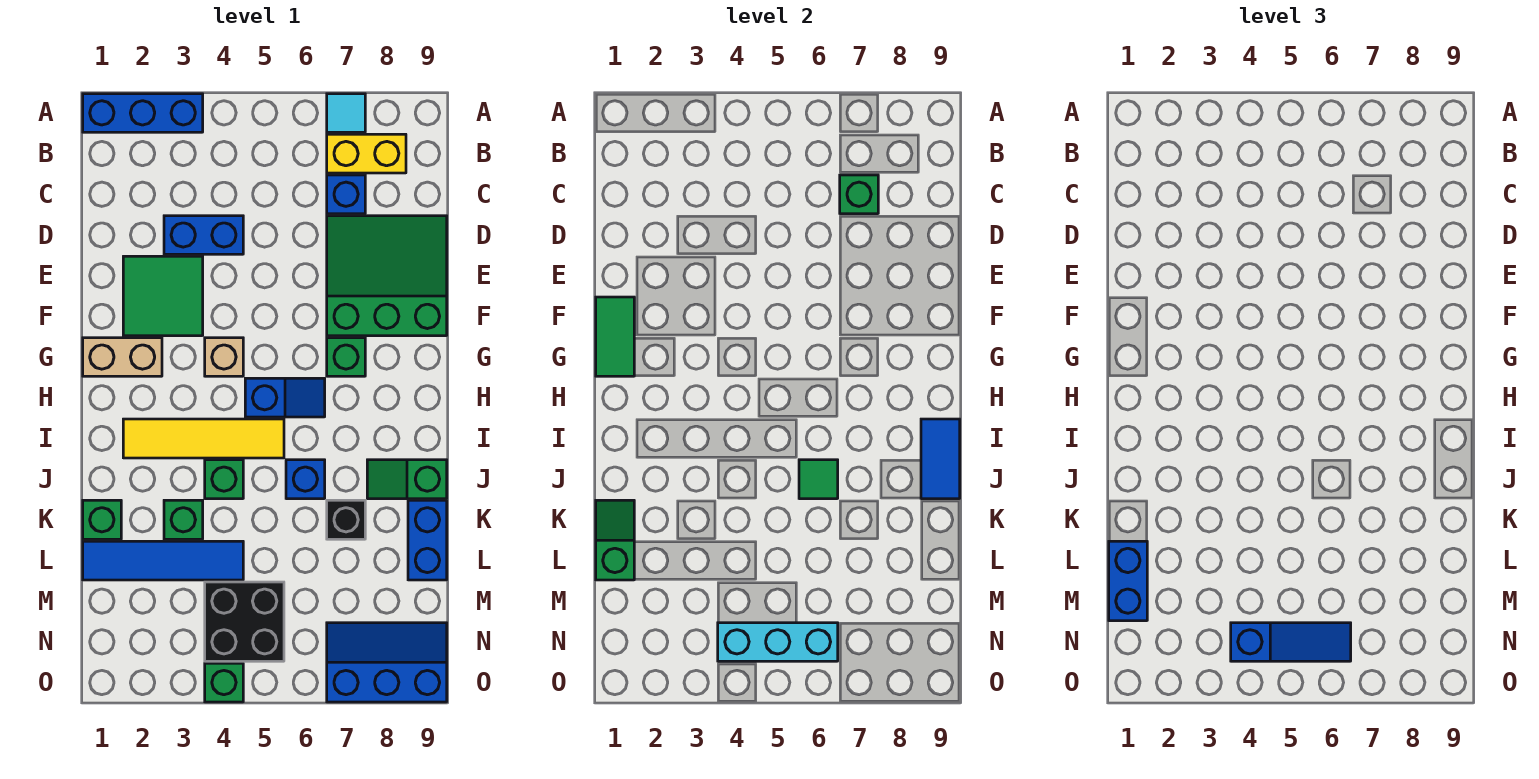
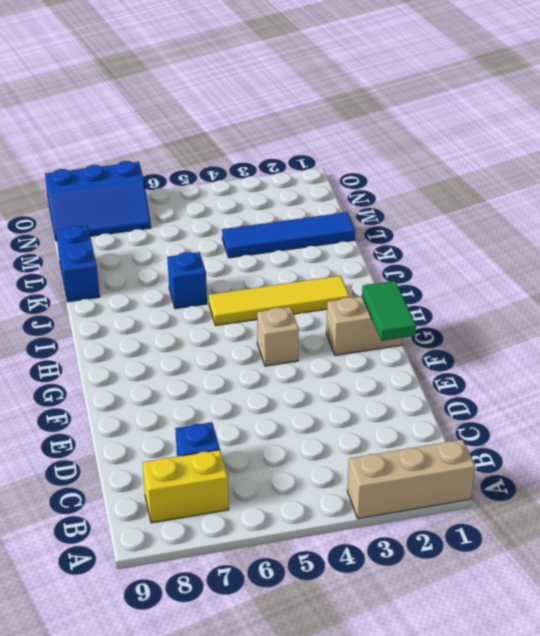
tan brick A1:A3 level 1 -> blue brick A1:A3 level 1
none -> cyan tile A7 level 1
none -> blue brick D3:D4 level 1
none -> green slope D7:F9 level 1 top F
none -> green tile E2:F3 level 1

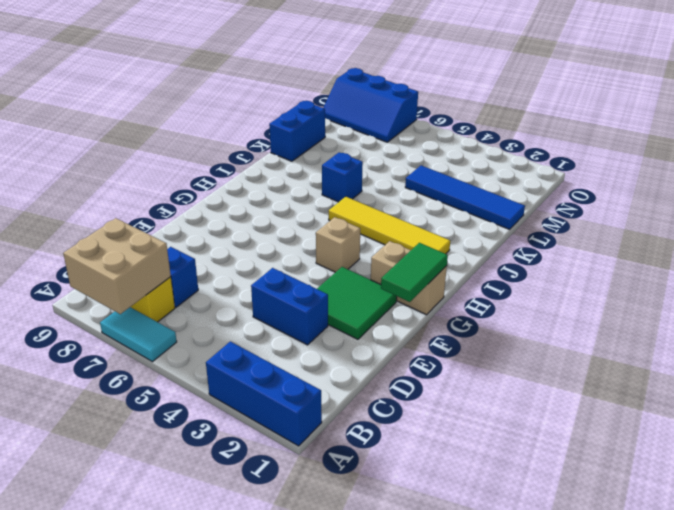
cyan tile A6:A7 level 1 -> cyan tile A7 level 1
tan brick A7:B8 level 2 -> none
none -> green slope D7:F9 level 1 top F
none -> green brick G7 level 1
none -> blue slope H5:H6 level 1 top 5
none -> green brick J4 level 1

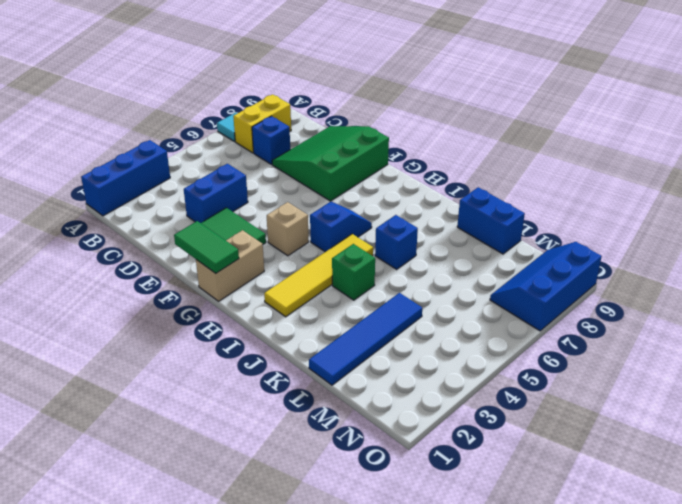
none -> green brick G7 level 1
none -> green slope J8:J9 level 1 top 9
none -> green brick K1 level 1
none -> green brick K3 level 1

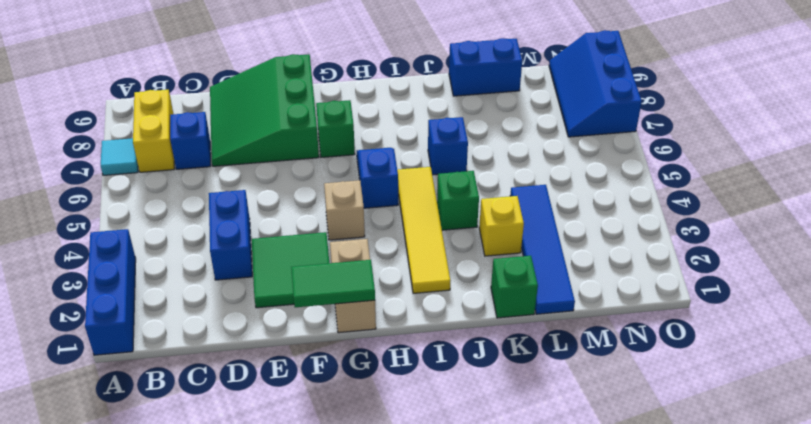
yellow brick K3 level 1 -> green brick K3 level 1
none -> green slope J8:J9 level 1 top 9
none -> black brick K7 level 1
none -> black brick M4:N5 level 1
none -> green brick O4 level 1

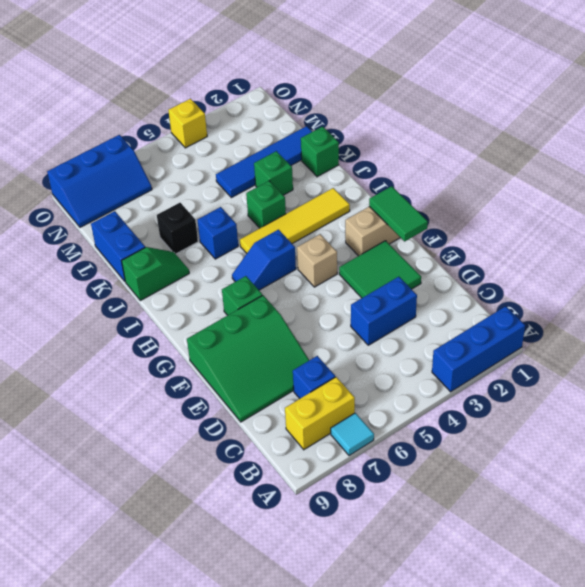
yellow brick O4 level 1 -> green brick O4 level 1
none -> black brick M4:N5 level 1
none -> green brick C7 level 2
none -> blue tile I9:J9 level 2
none -> green tile J6 level 2

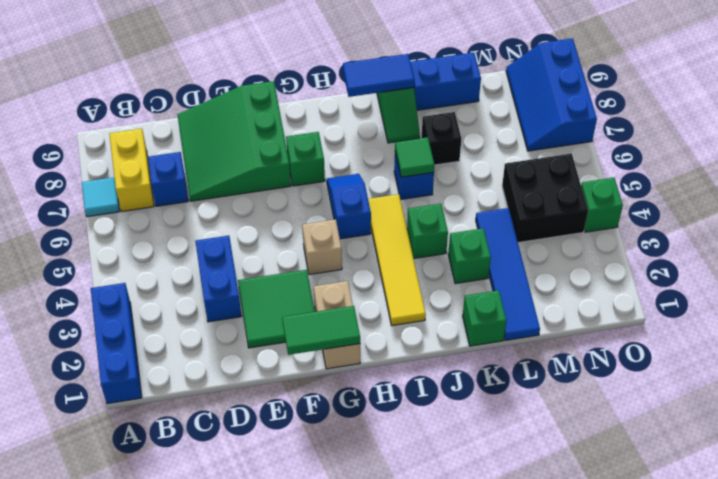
none -> green brick C7 level 2
none -> green slope K1:L1 level 2 top L
none -> cyan brick N4:N6 level 2
none -> blue brick L1:M1 level 3

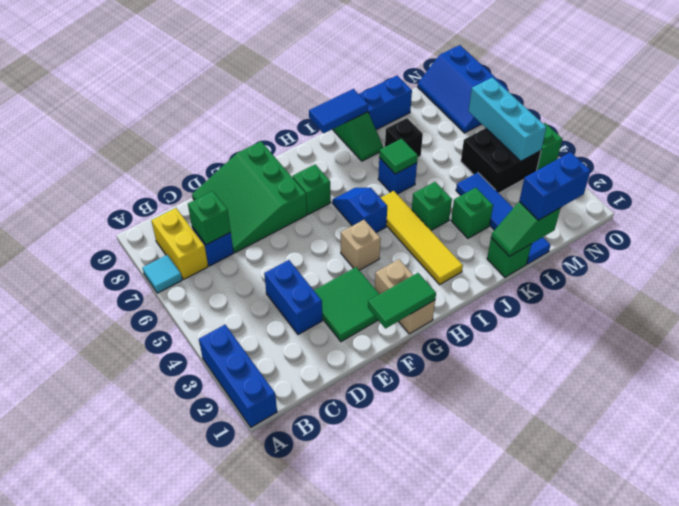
none -> blue slope N4:N6 level 3 top 4

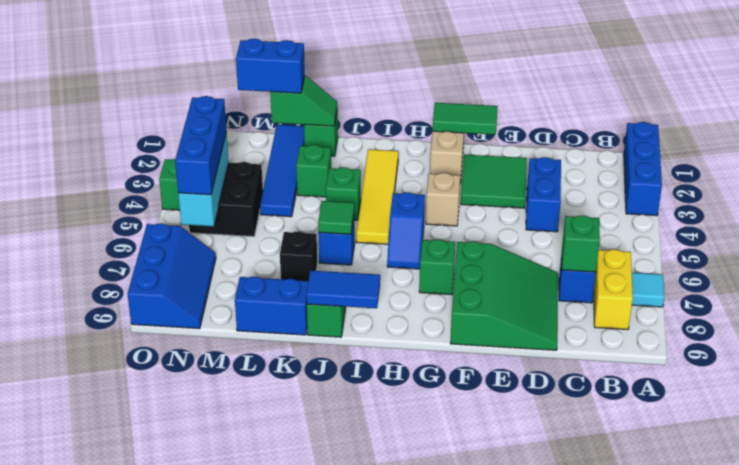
blue brick N4:N6 level 3 -> blue slope N4:N6 level 3 top 4

